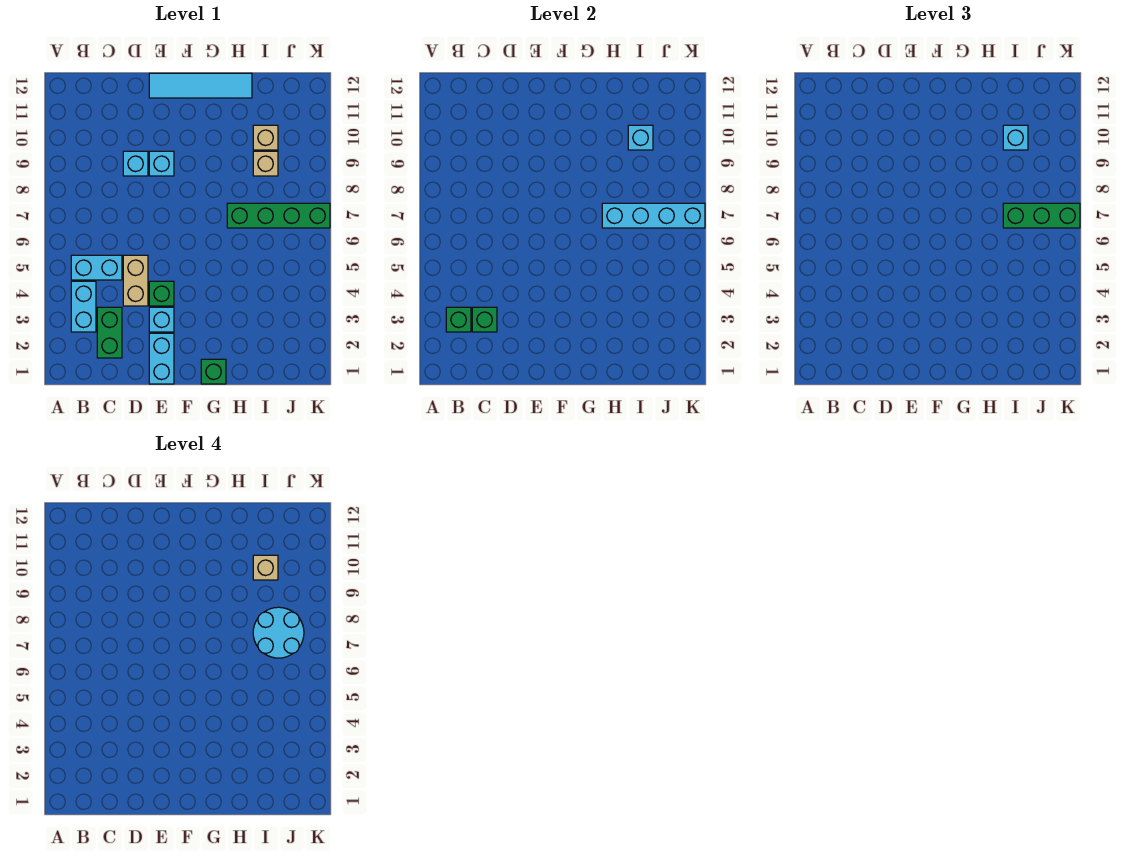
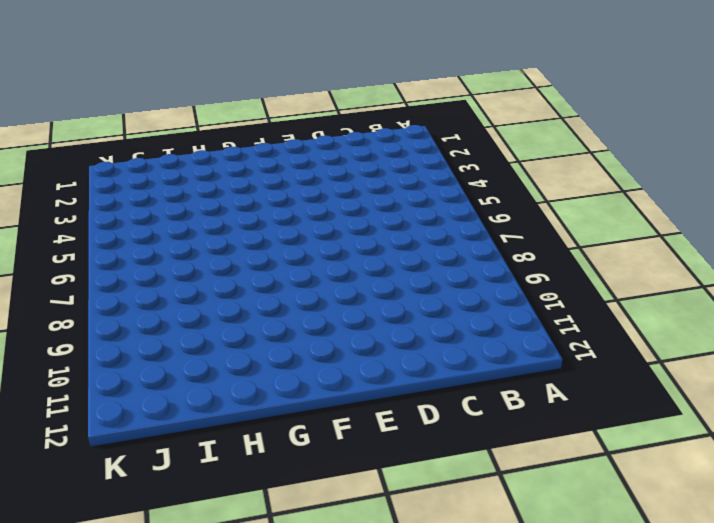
none -> cyan brick B3:B4 level 1
none -> cyan brick B5:C5 level 1
none -> green brick C2:C3 level 1

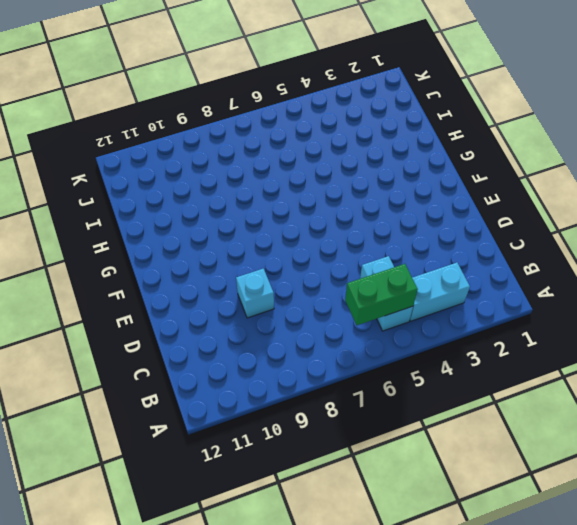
green brick B5:B6 level 2 -> green brick C2:C3 level 1
none -> tan brick D4:D5 level 1
none -> cyan brick E1:E2 level 1
none -> cyan brick E3 level 1

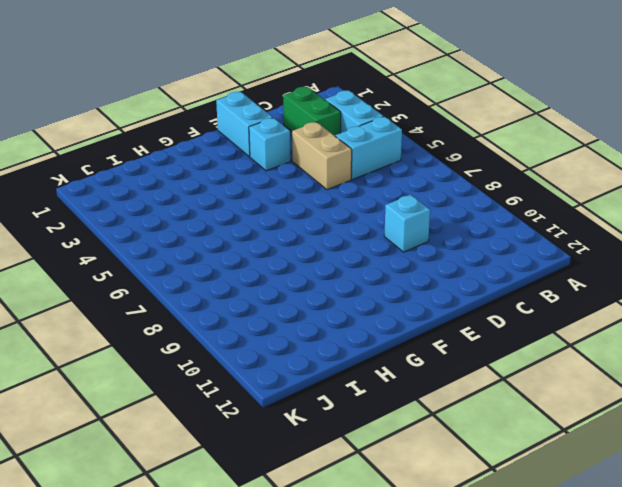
none -> green brick E4 level 1
none -> cyan brick E9 level 1
none -> cyan tile E12:H12 level 1

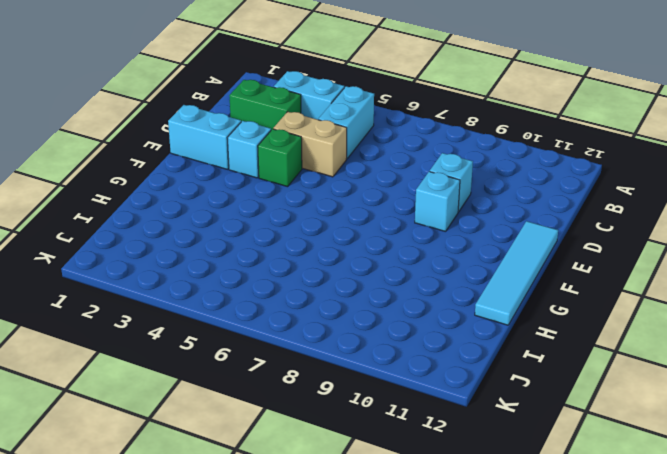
none -> green brick G1 level 1
none -> green brick H7:K7 level 1
none -> tan brick I9 level 1

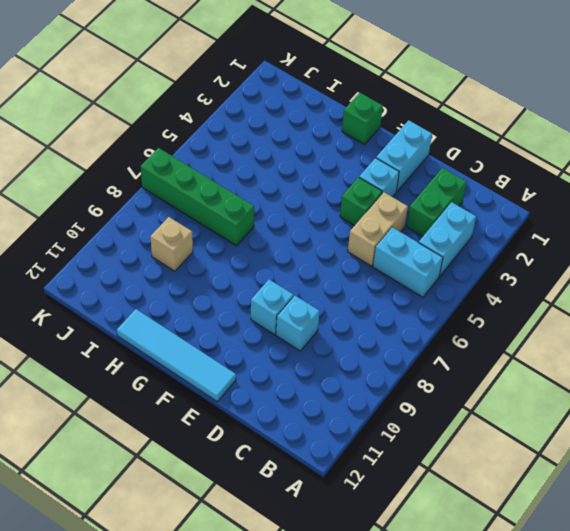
none -> tan brick I10 level 1
none -> green brick B3 level 2
none -> green brick C3 level 2

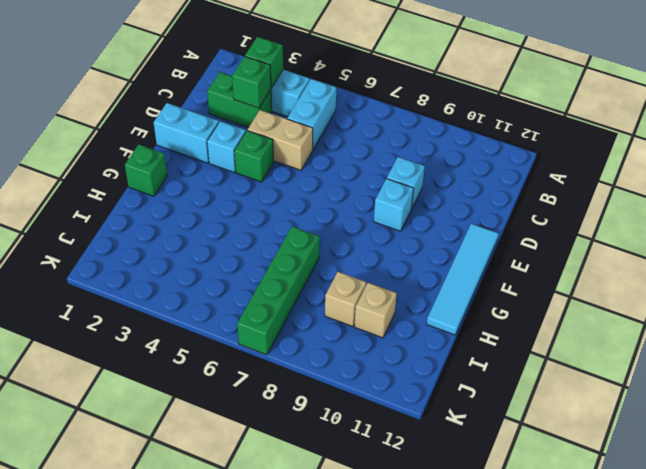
none -> cyan brick H7:K7 level 2
none -> cyan brick I10 level 2
none -> green brick I7:K7 level 3

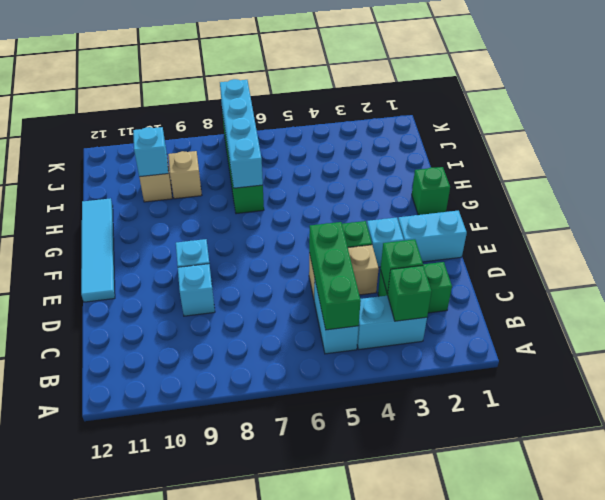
green brick B5:D5 level 2 -> green brick I7:K7 level 3
none -> cyan brick I10 level 3
none -> cyan round brick I7:J8 level 4
none -> tan brick I10 level 4

